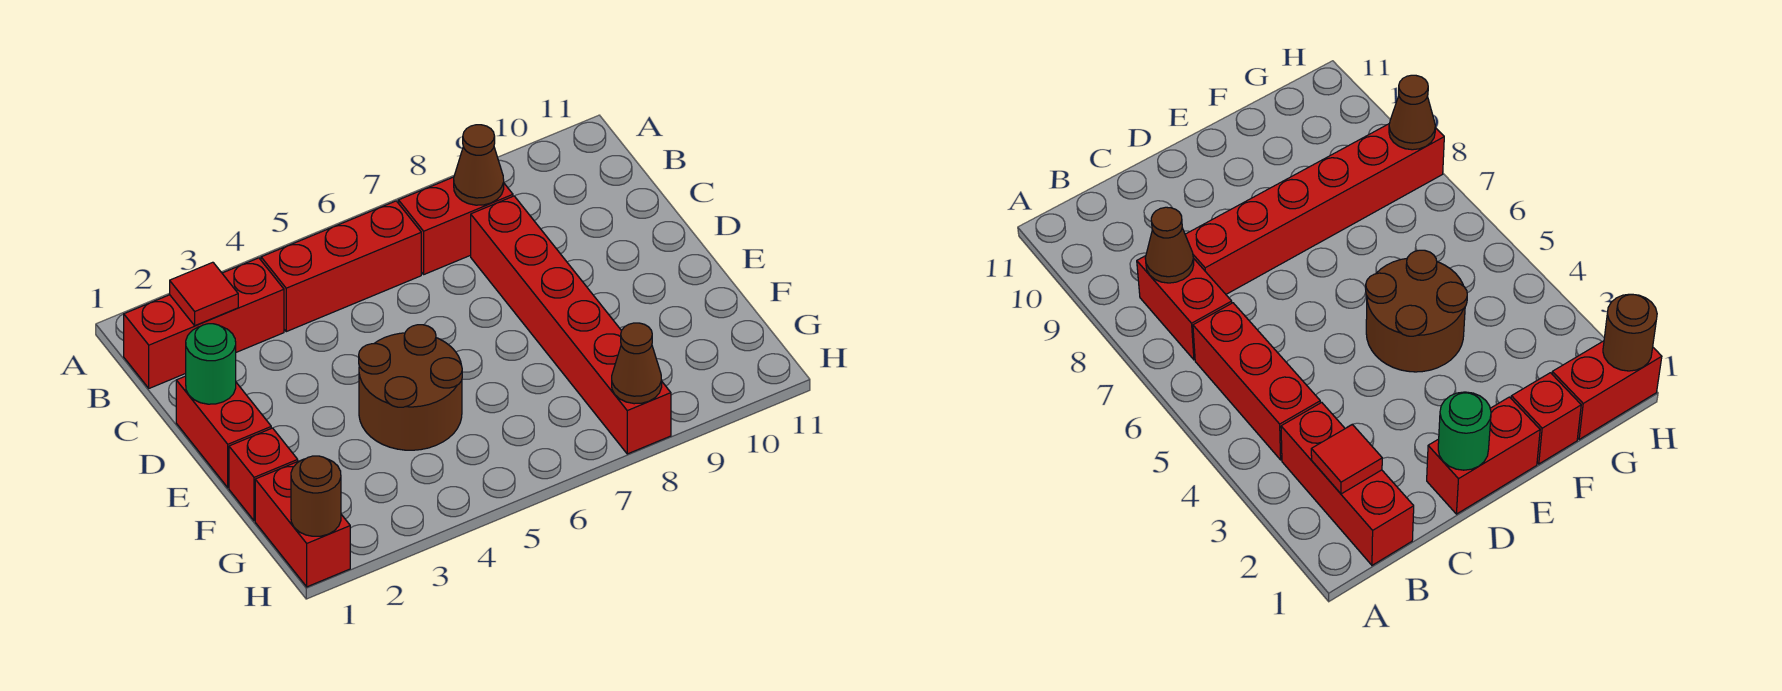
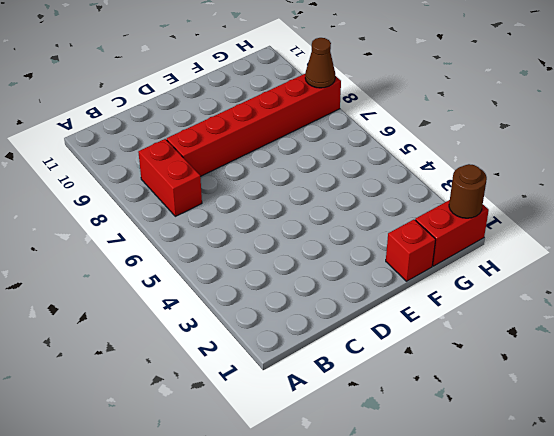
none -> red brick B1:B3 level 1
none -> red brick B4:B6 level 1
none -> red brick D1:E1 level 1

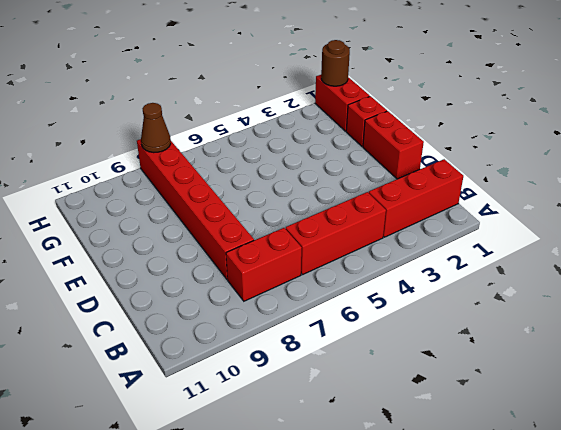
none -> brown round brick E4:F5 level 1
none -> red tile B2 level 2
none -> brown cone B8 level 2

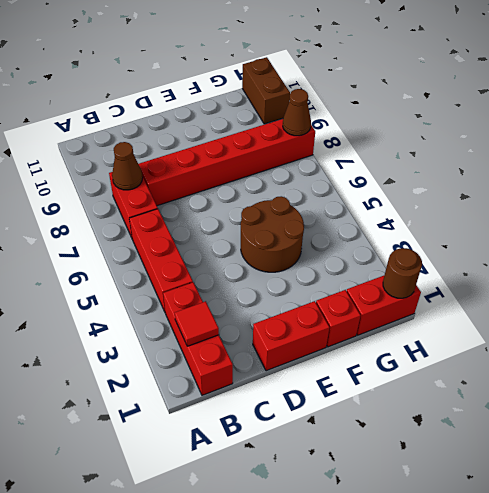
brown brick H10:H11 level 1 -> none
none -> green round brick D1 level 2

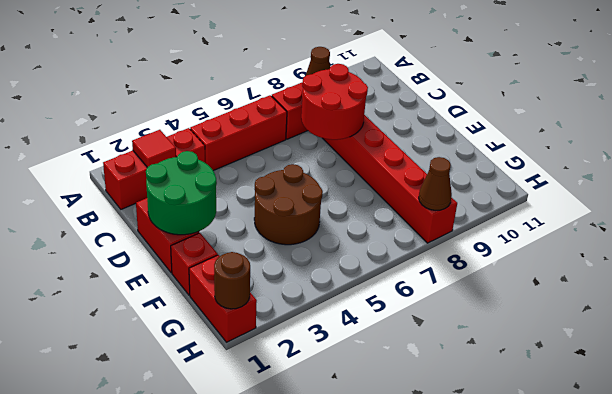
red round brick C7:D8 level 2 -> none
green round brick D1:E2 level 2 -> green round brick D1 level 2

